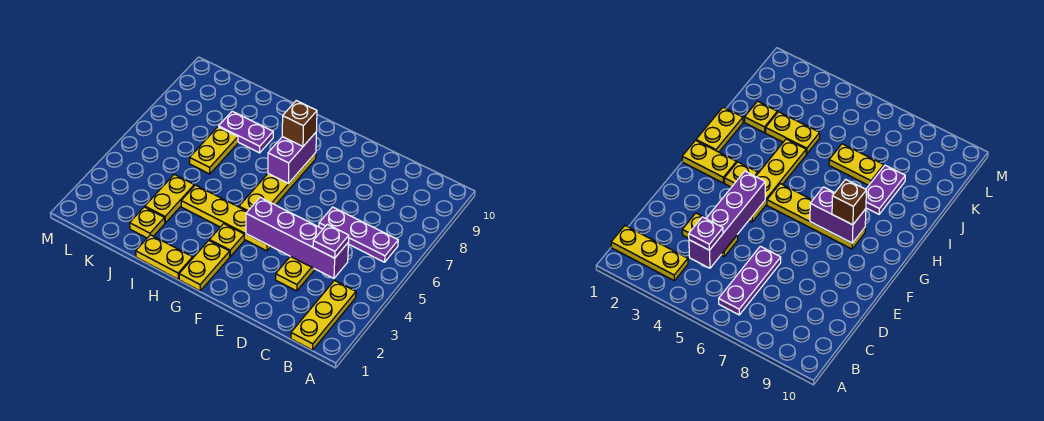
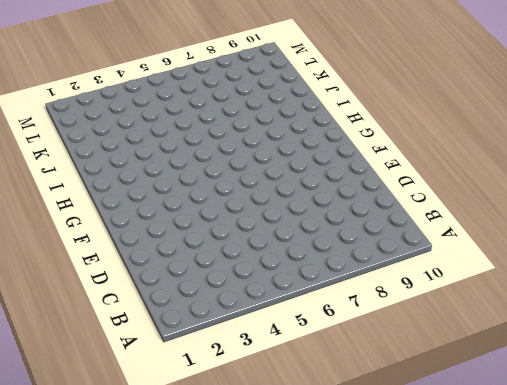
none -> yellow plate B1:B3 level 1
none -> purple plate B6:D6 level 1
none -> yellow plate D3:D4 level 1

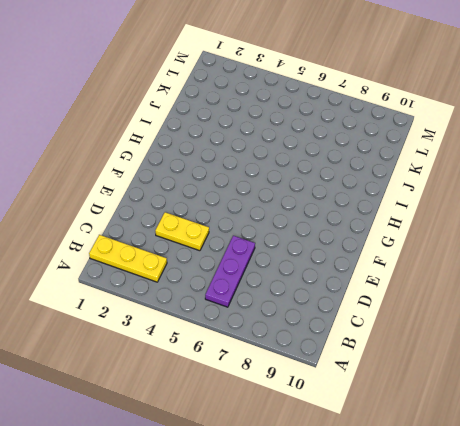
none -> yellow plate F4:I4 level 1
none -> yellow plate G1:G2 level 1
none -> yellow plate G3 level 1

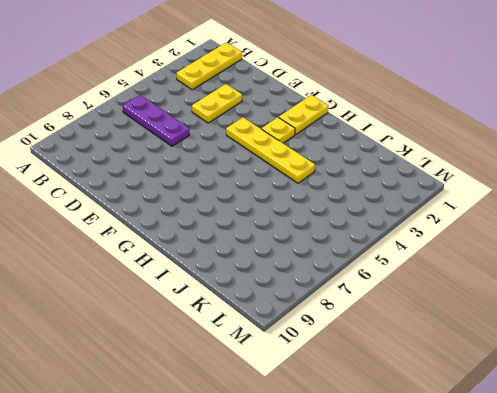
none -> yellow plate G5:G8 level 1
none -> yellow plate H1:I1 level 1
none -> purple plate I8:J8 level 1

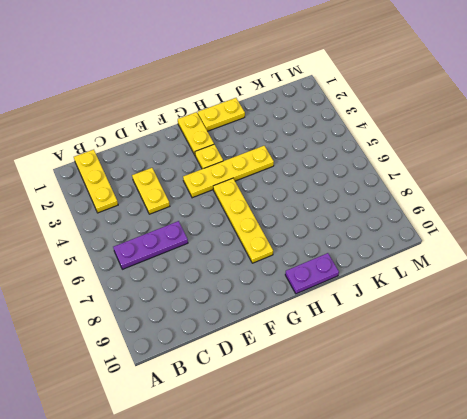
purple plate H10:I10 level 1 -> purple plate I8:J8 level 1
none -> yellow plate J2 level 1
none -> yellow plate J3:J4 level 1
none -> yellow plate J6:J7 level 1

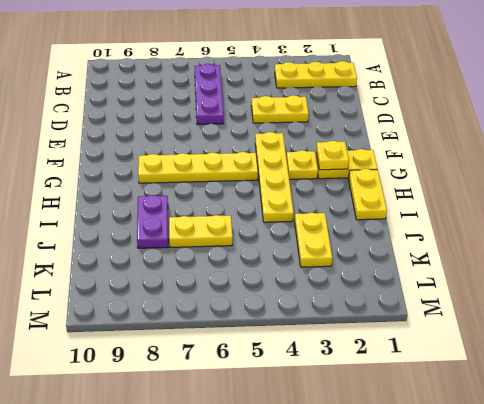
yellow plate G2 level 2 -> yellow plate J2 level 1
yellow plate J3:K3 level 1 -> yellow plate J3:J4 level 1
none -> purple brick C4:F4 level 2
none -> purple brick G7:G8 level 2
none -> purple plate C4 level 3

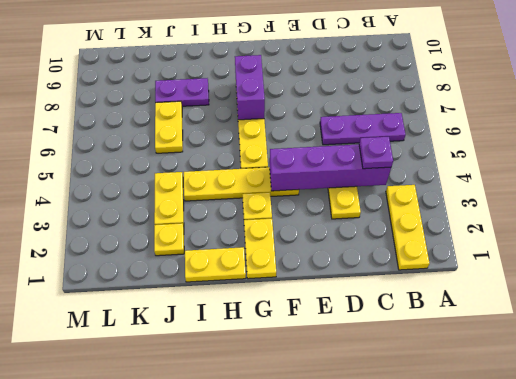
none -> brown brick G8 level 3

